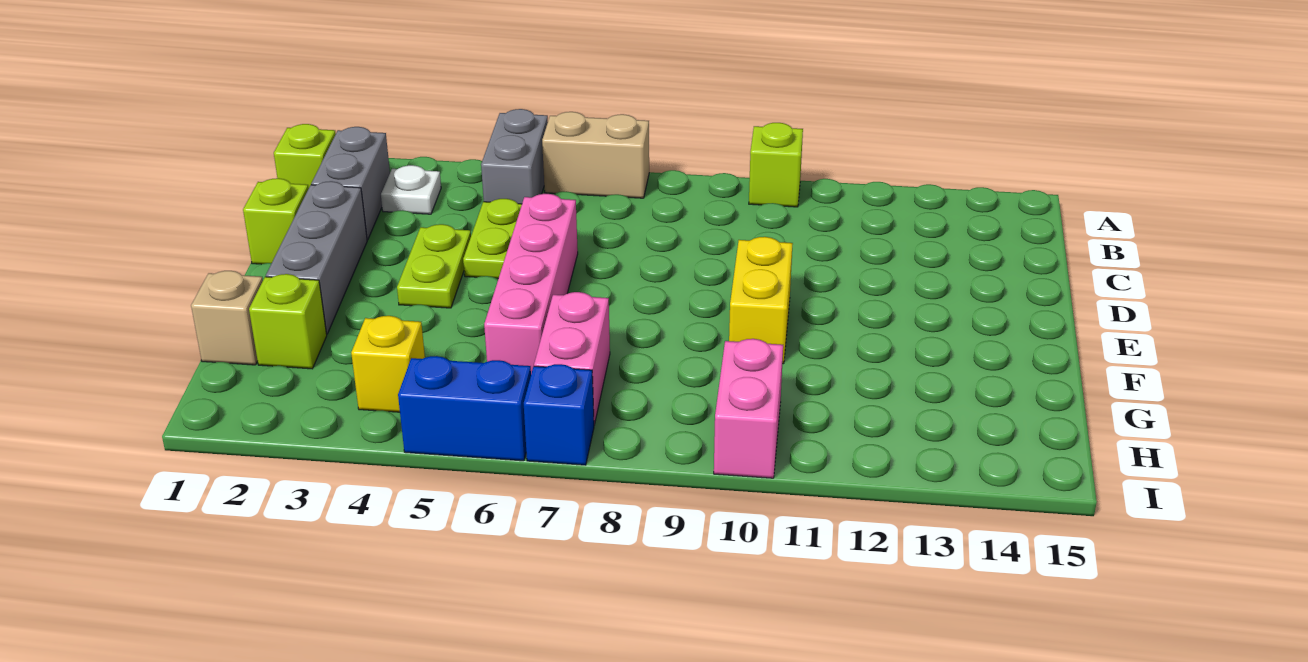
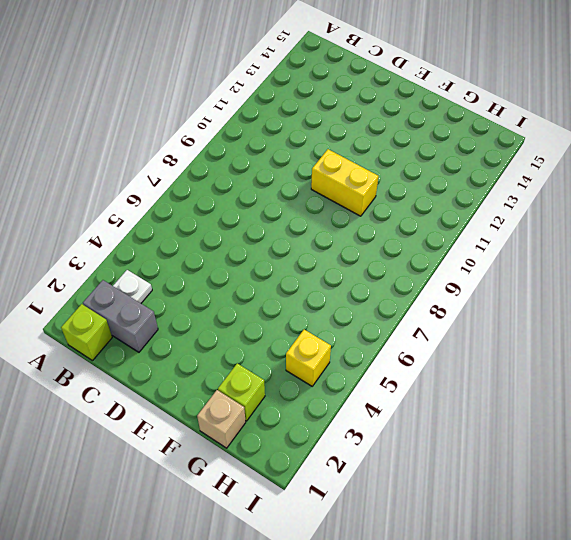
none -> grey brick A5:B5 level 1
none -> tan brick A6:A7 level 1
none -> lime brick A10 level 1

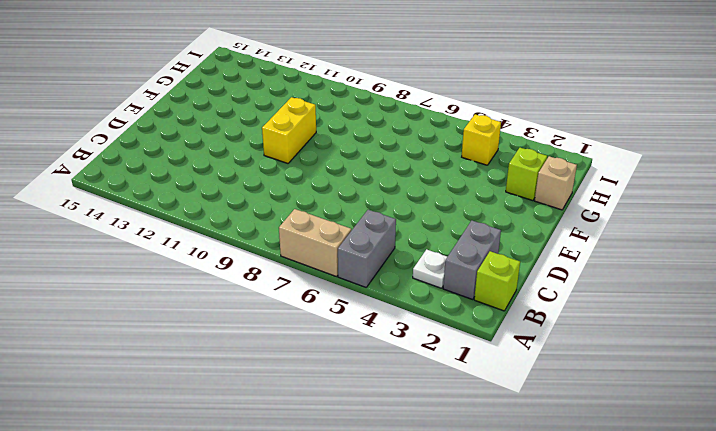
none -> lime brick A10 level 1
none -> lime plate C5:D5 level 1
none -> lime brick D1 level 1

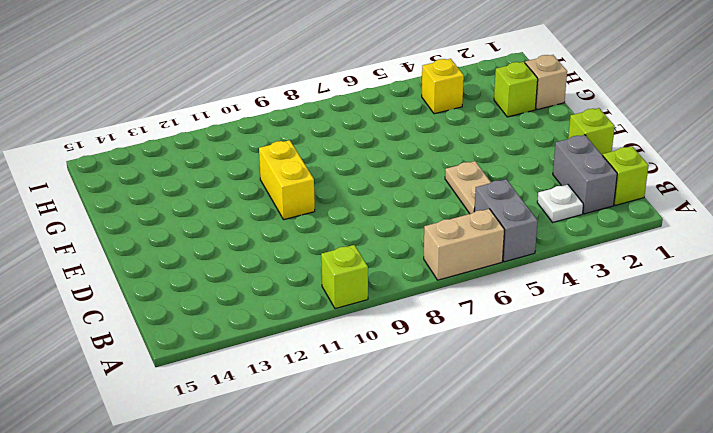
tan plate C5:D5 level 1 -> lime plate C5:D5 level 1
none -> grey brick D2:F2 level 1
none -> lime plate D4:E4 level 1
none -> pink brick D6:G6 level 1

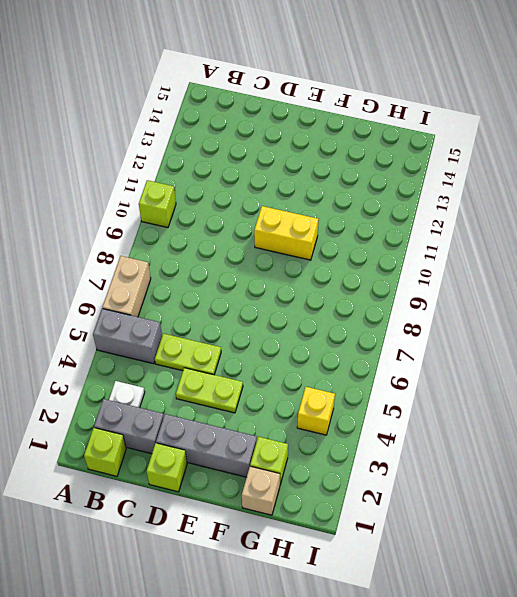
none -> pink brick D6:G6 level 1
none -> pink brick G7:H7 level 1
none -> pink brick H10:I10 level 1

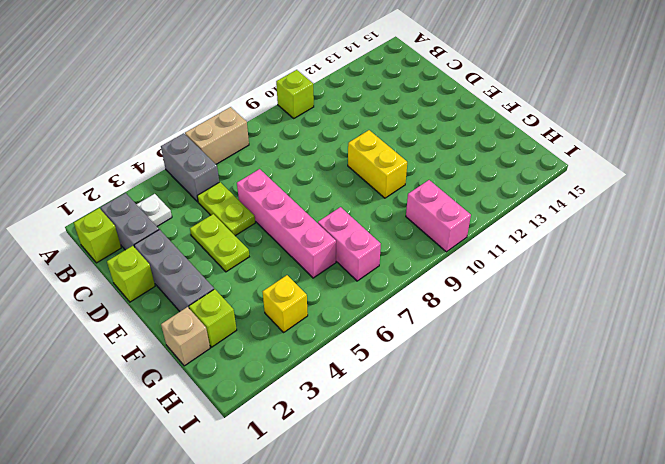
none -> blue brick I5:I6 level 1
none -> blue brick I7 level 1

